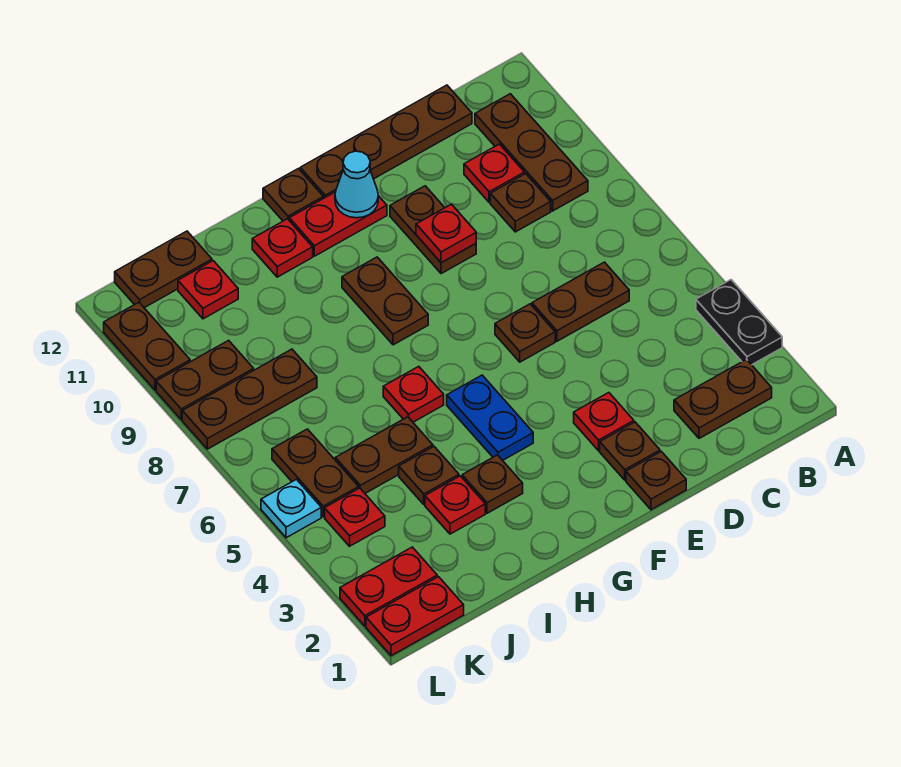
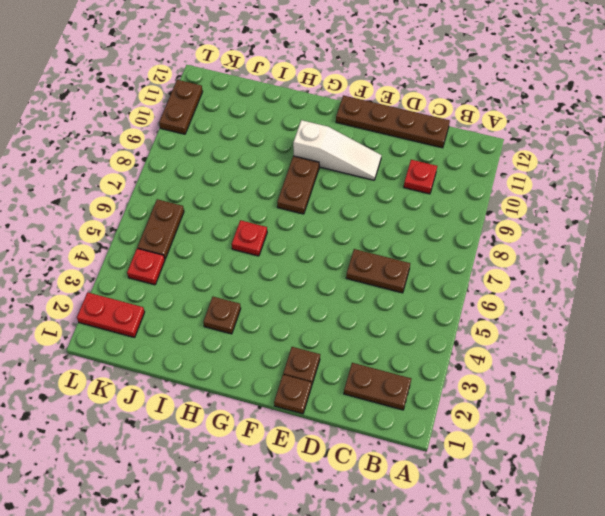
white slope E10:G10 level 1 top G -> brown plate E9:E10 level 1
none -> black plate A3:A4 level 1
none -> brown plate B9:B11 level 1
none -> brown plate C9 level 1
none -> red plate E3 level 1

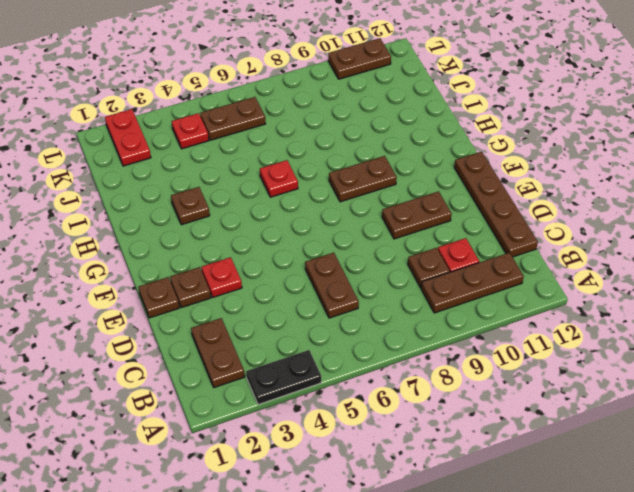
none -> brown plate E6 level 1
none -> red plate F11:G11 level 1
none -> blue plate G4:G5 level 1
none -> brown plate G12 level 1

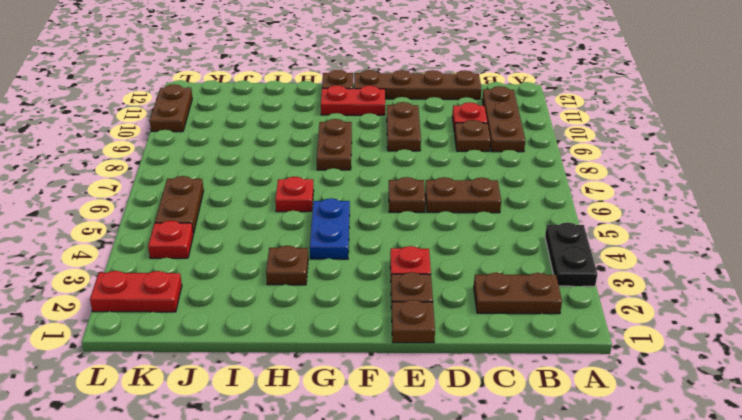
none -> red plate H11 level 1
none -> red plate I3 level 1
none -> brown plate I4 level 1
none -> brown plate I5:J5 level 1

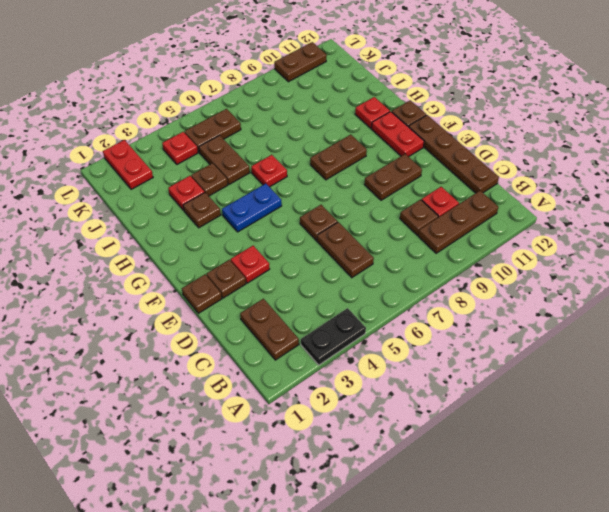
none -> brown plate J8:L8 level 1
none -> red plate J11 level 1
none -> brown plate J12:K12 level 1
none -> red plate K1:L1 level 1

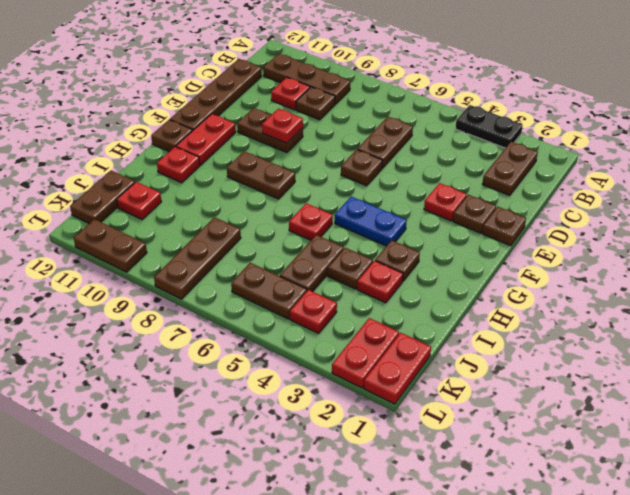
none -> brown plate K9:L9 level 1
none -> cyan plate L5 level 1
none -> cyan cone F11 level 2

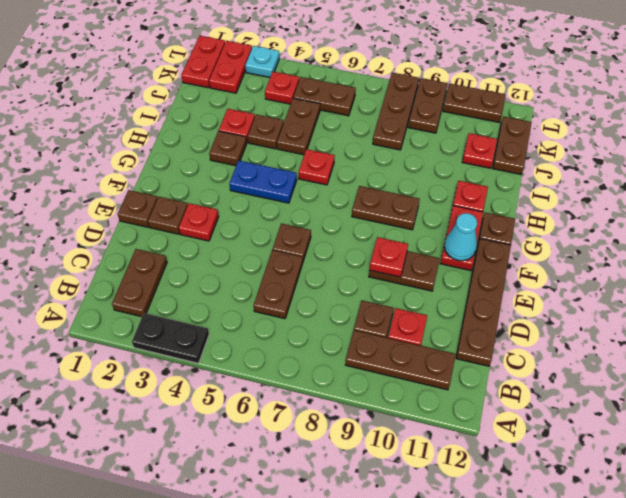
cyan plate L3 level 1 -> cyan plate L5 level 1

